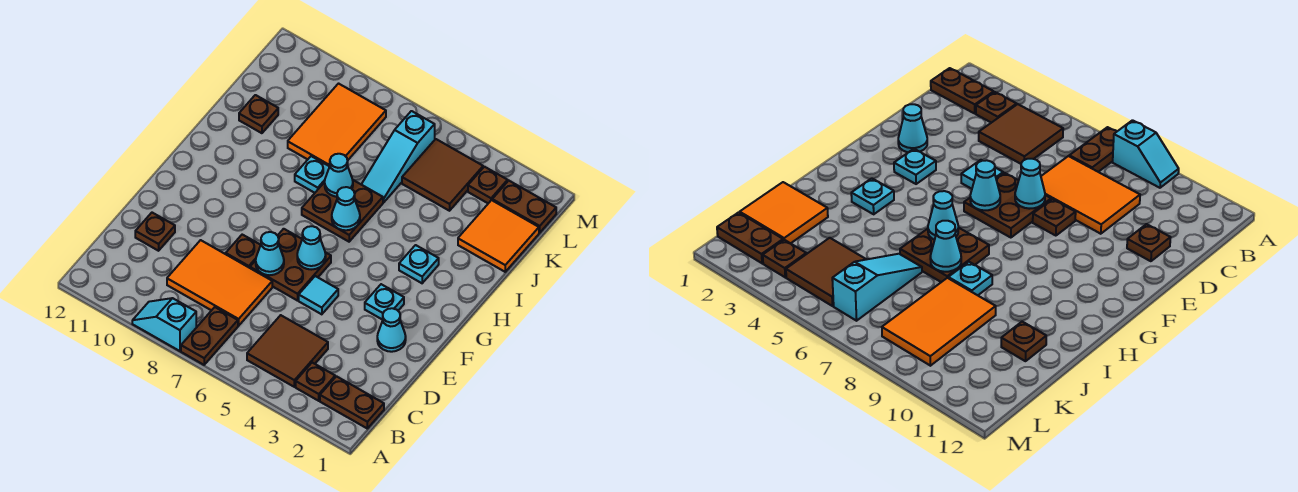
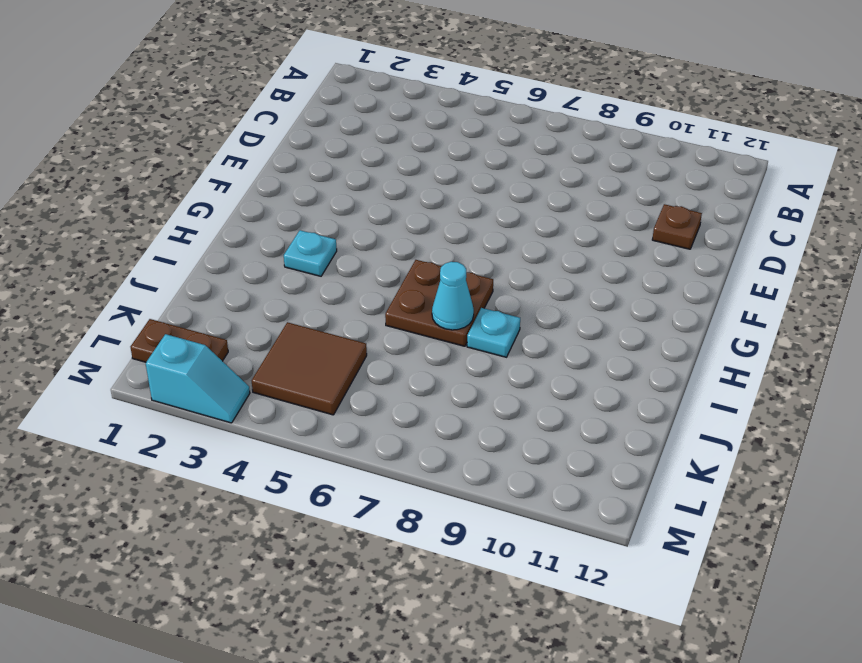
cyan slope M2:M3 level 1 top 2 -> cyan slope A8:A9 level 1 top 8
none -> brown plate A7:B7 level 1
none -> brown plate B1:B2 level 1
none -> brown plate B3 level 1

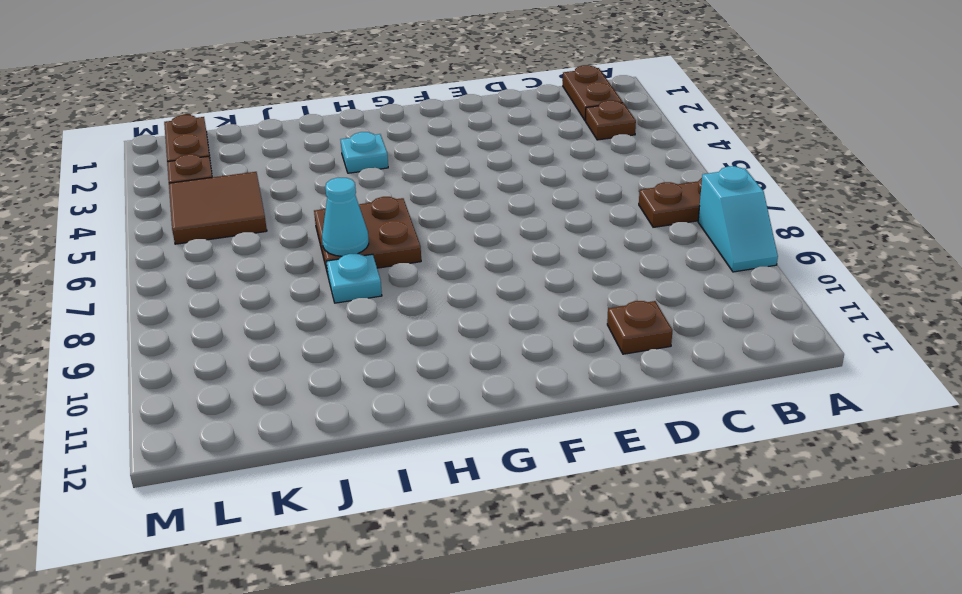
none -> brown tile B4:C5 level 1
none -> orange tile C7:D9 level 1
none -> cyan cone E2 level 1

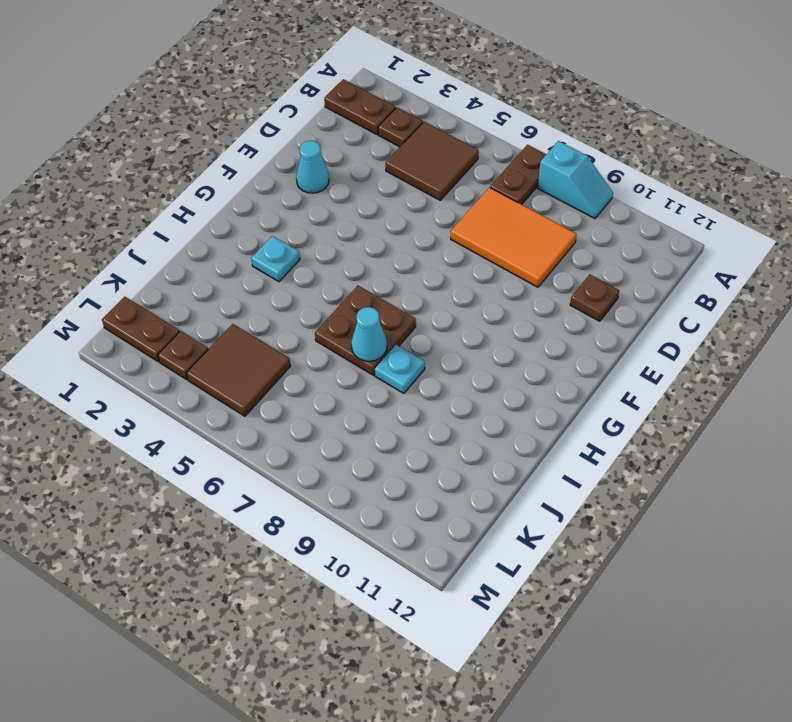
none -> cyan tile E5 level 1
none -> brown plate E6:F7 level 1
none -> brown plate E8 level 1

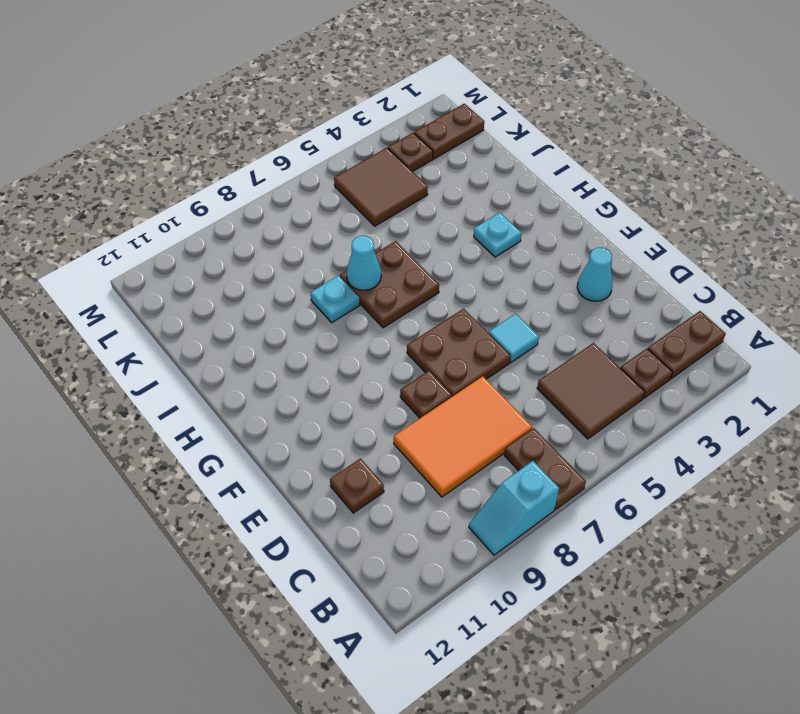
none -> cyan plate F3 level 1
none -> orange tile J1:K2 level 1
none -> cyan slope J6:L6 level 1 top L

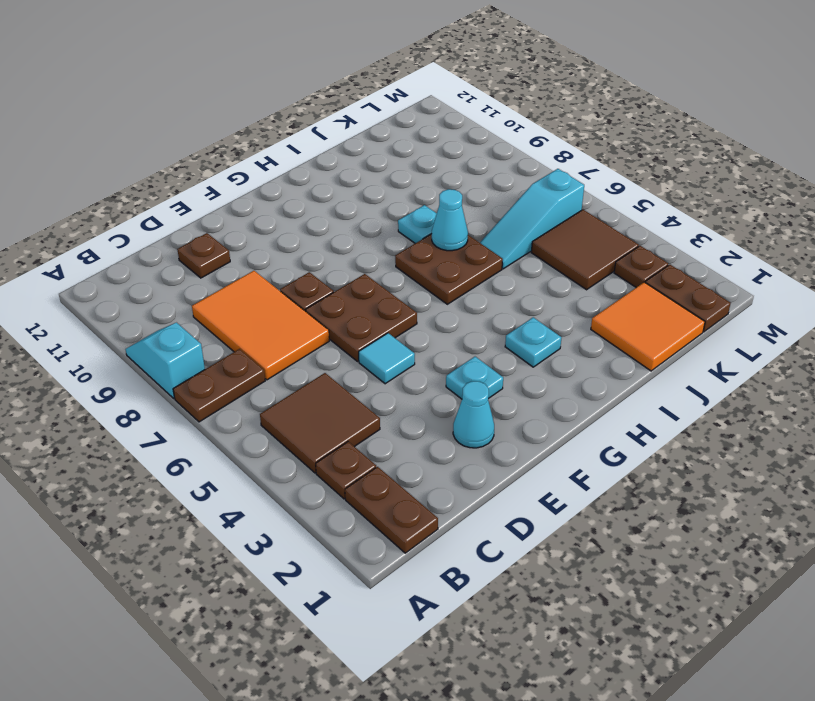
none -> orange tile J8:L9 level 1
none -> brown plate J11 level 1
none -> cyan cone E7 level 2

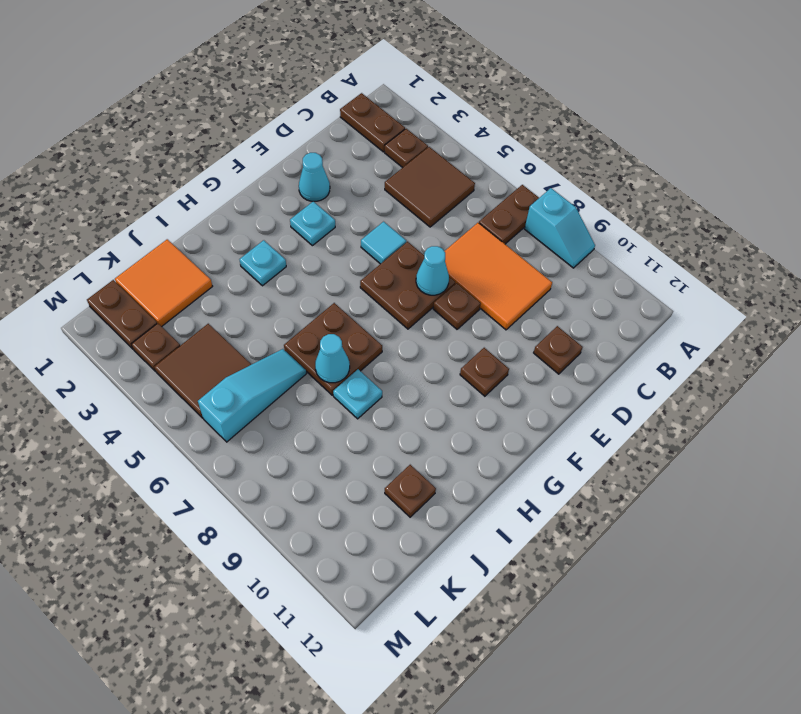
brown plate F10 level 1 -> none
none -> orange tile J8:L9 level 1
none -> cyan cone F6 level 2
none -> cyan cone H6 level 2

